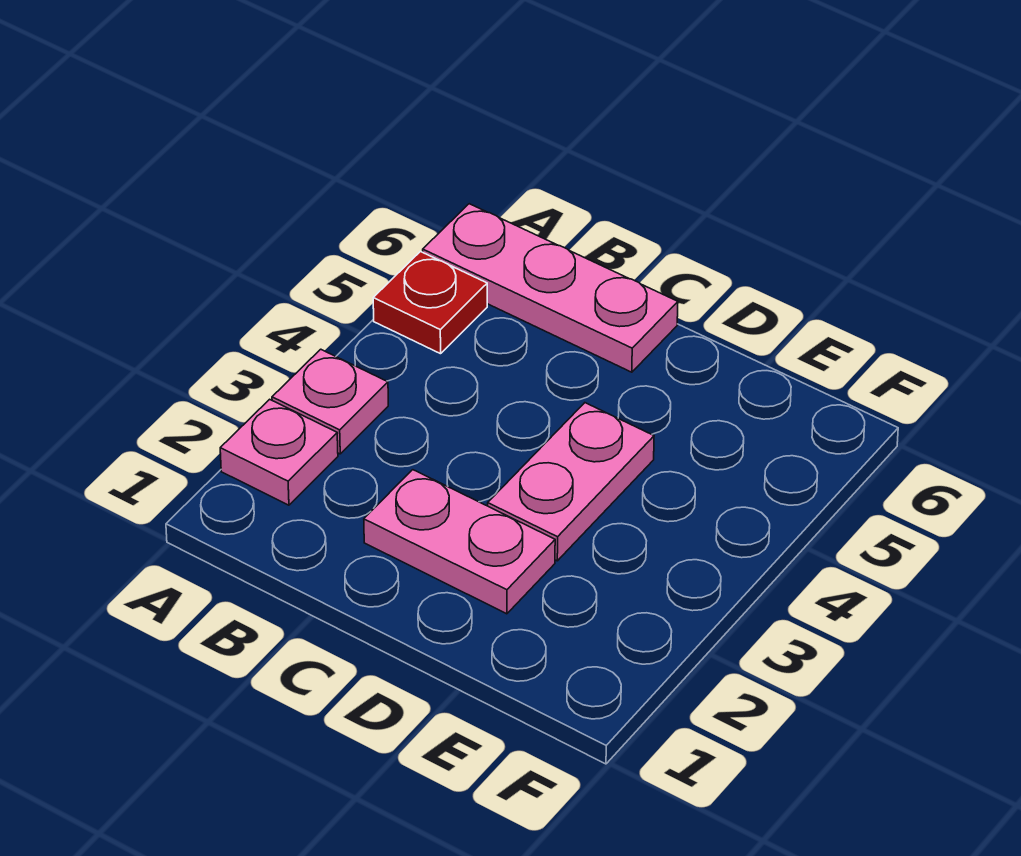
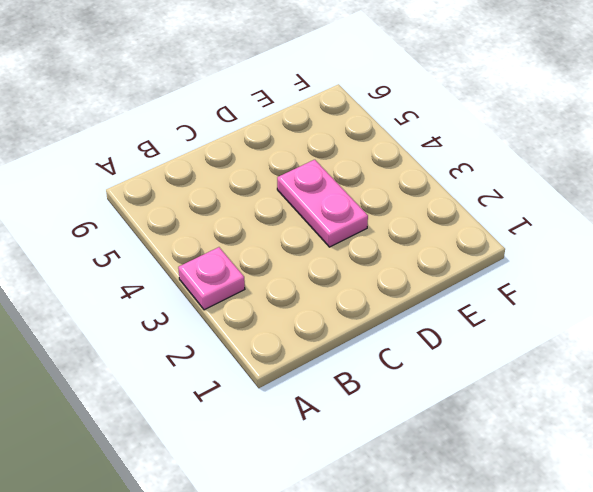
none -> pink plate A2 level 1
none -> red plate A5 level 1

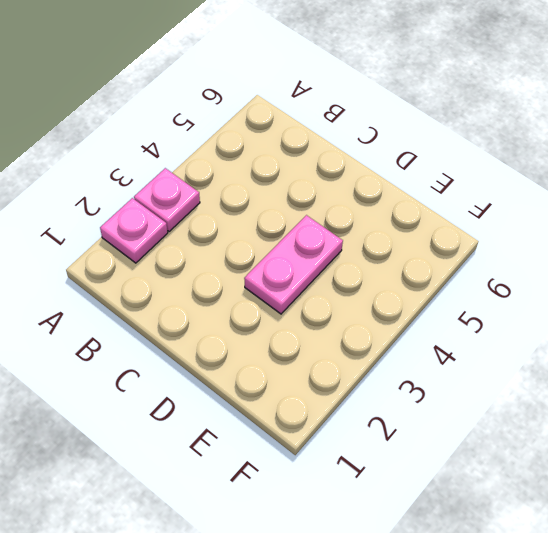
none -> red plate A5 level 1
none -> pink plate A6:C6 level 1

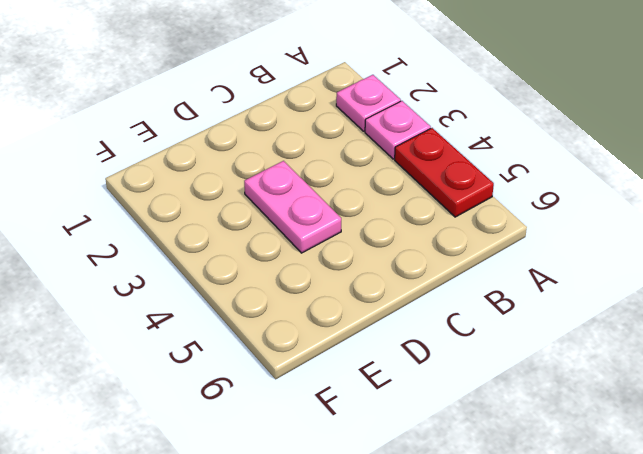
red plate A4:A5 level 1 -> red plate A5 level 1
none -> pink plate A6:C6 level 1
none -> pink plate C2:D2 level 1

